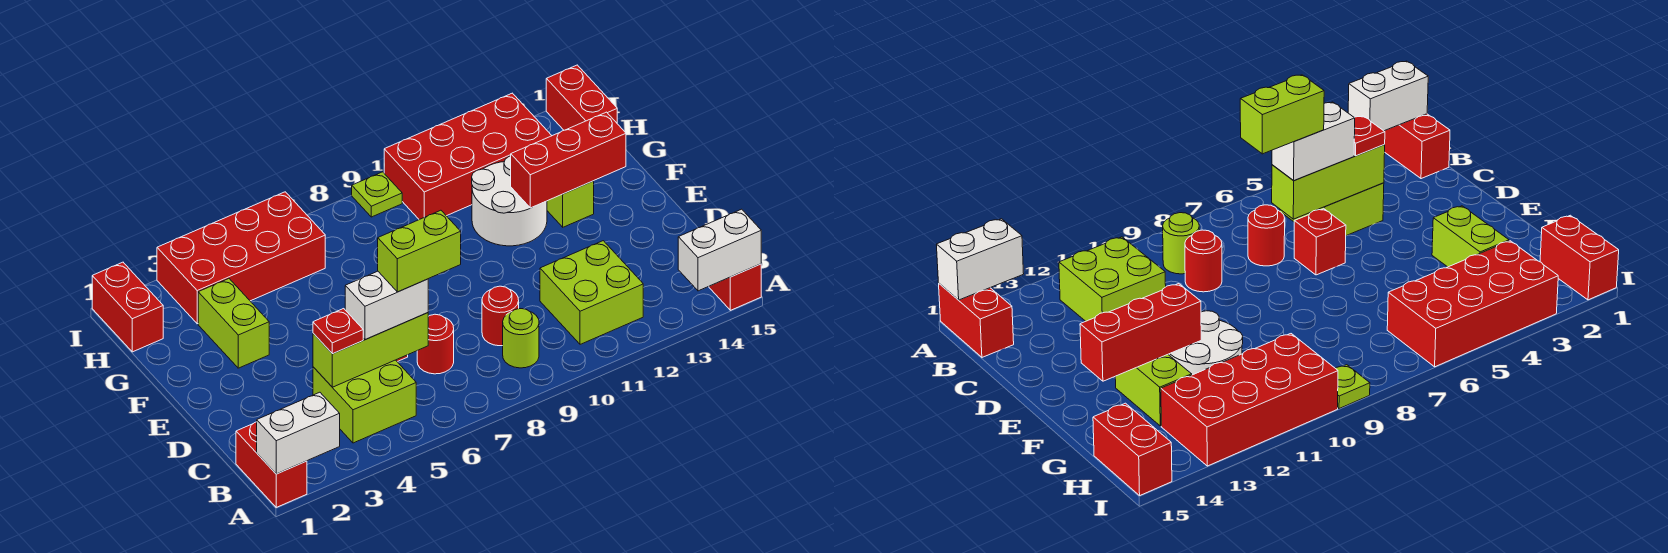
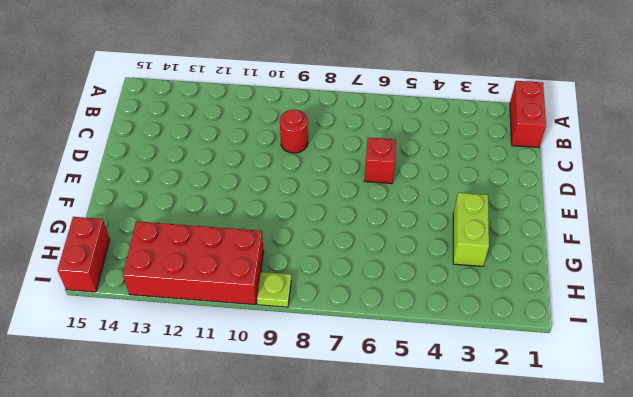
none -> red brick A15:B15 level 1
none -> lime brick B4:C5 level 1
none -> lime round brick B9 level 1

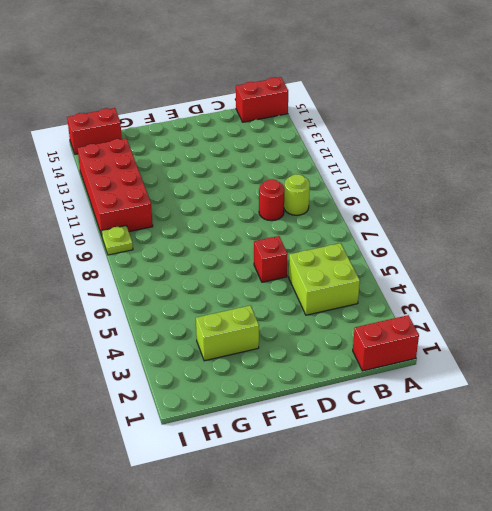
none -> lime brick B11:C12 level 1
none -> red round brick C7 level 1
none -> white round brick F11:G12 level 1

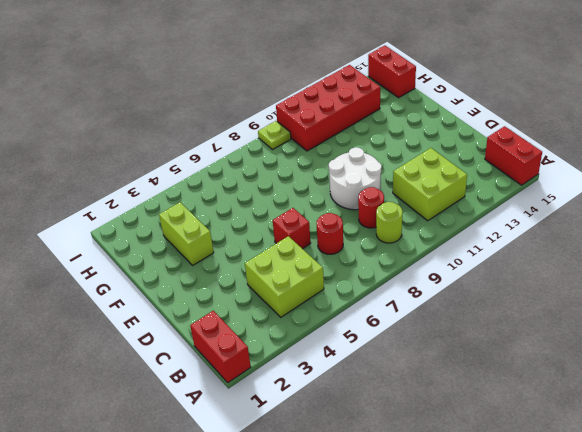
white round brick D9:E10 level 1 -> white round brick F11:G12 level 1
none -> lime brick F13:G13 level 1
none -> red brick H1:I1 level 1
none -> red brick H3:I6 level 1

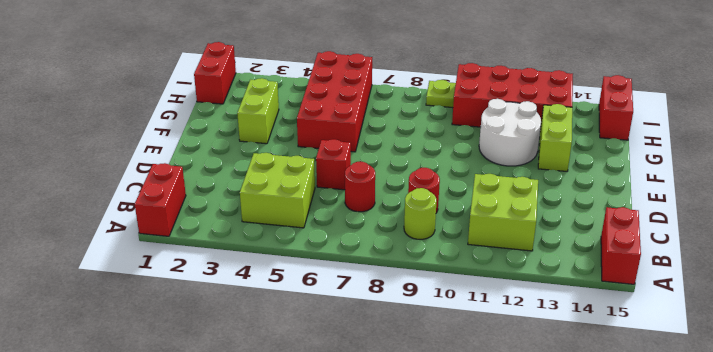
red brick F5:I6 level 1 -> red brick H3:I6 level 1
none -> white brick A1:A2 level 2
none -> white brick A14:A15 level 2
none -> lime brick C4:C6 level 2

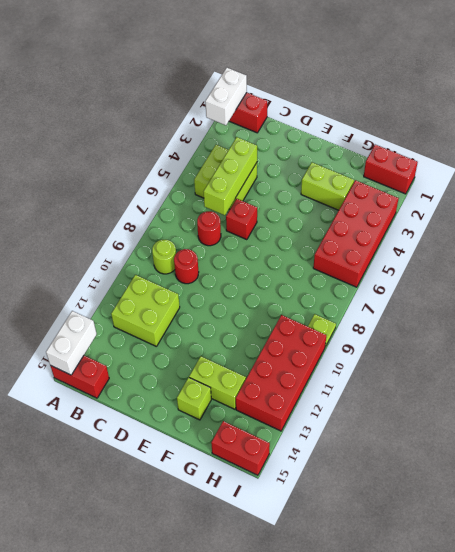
lime brick F14 level 1 -> none
none -> white round brick F11:G12 level 1
none -> red brick F12:F14 level 2
none -> red plate C4 level 3

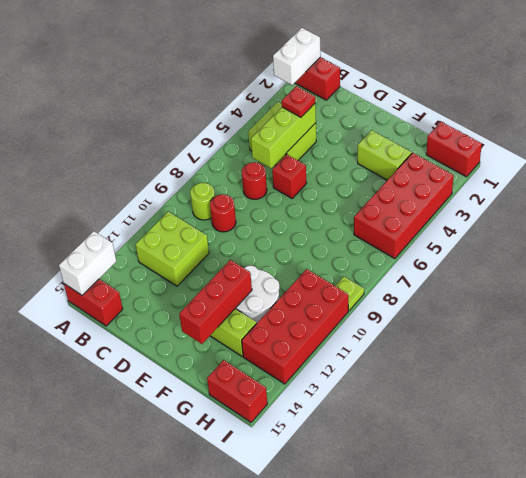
none -> white brick C5:C6 level 3
none -> lime brick C6:C7 level 4

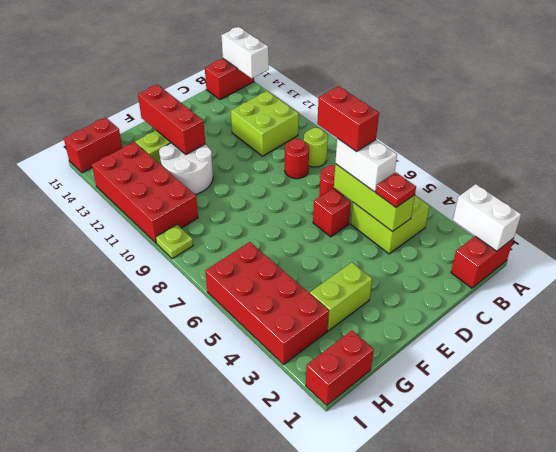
red brick C6:C7 level 4 -> lime brick C6:C7 level 4

